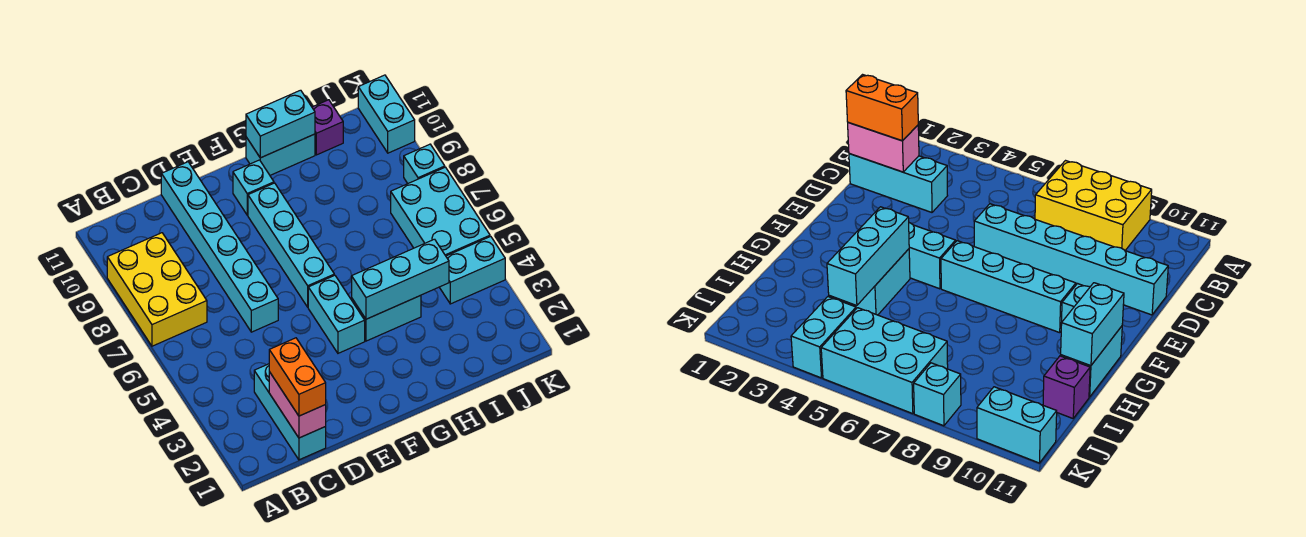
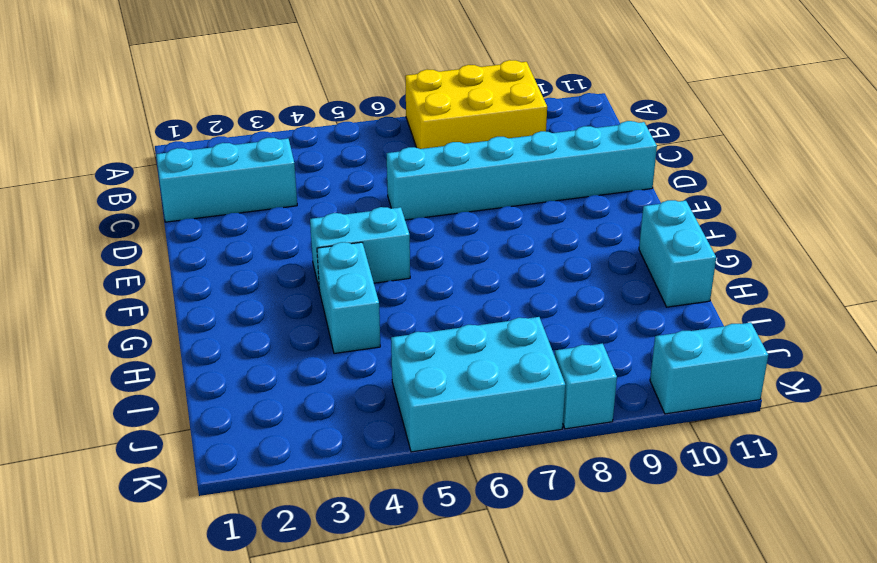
none -> cyan brick F6:F9 level 1
none -> cyan brick F10 level 1
none -> purple brick I11 level 1

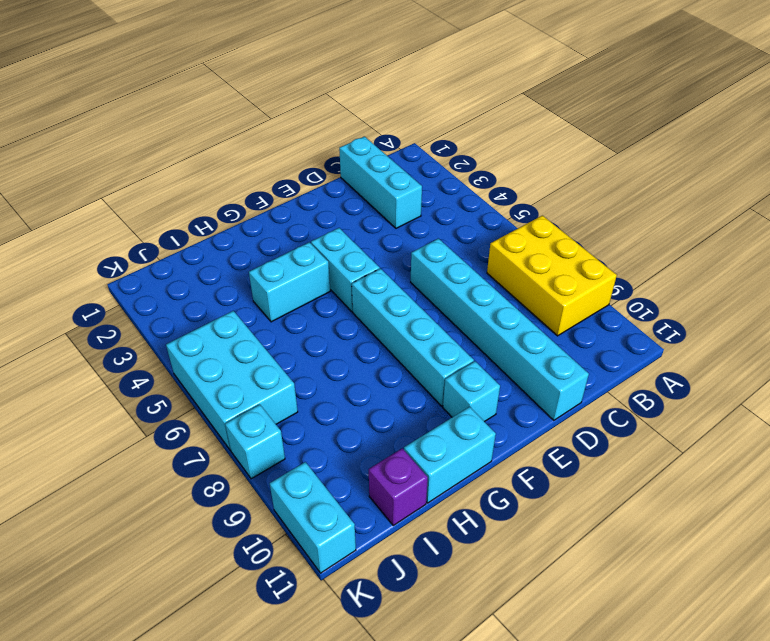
none -> cyan brick J4:K4 level 1
none -> pink brick C1:C2 level 2
none -> cyan brick G4:I4 level 2

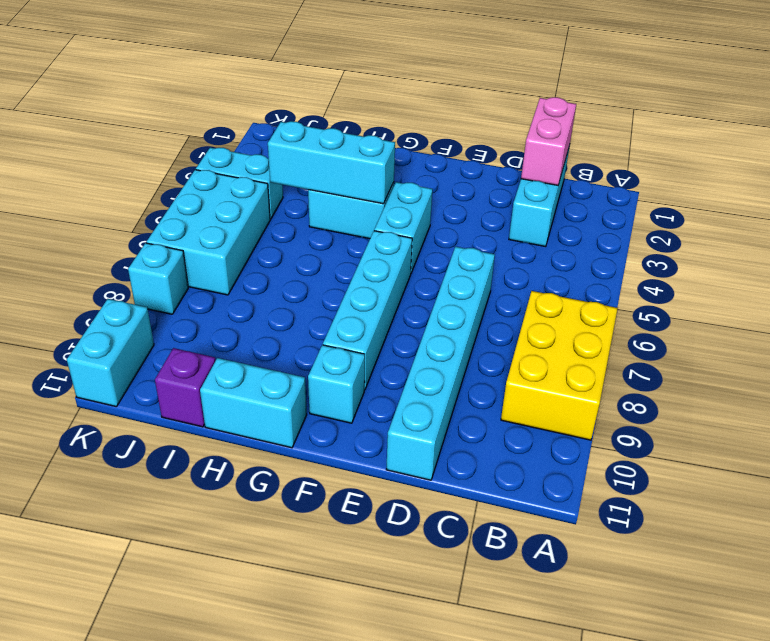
none -> cyan brick G11:H11 level 2
none -> orange brick C1:C2 level 3

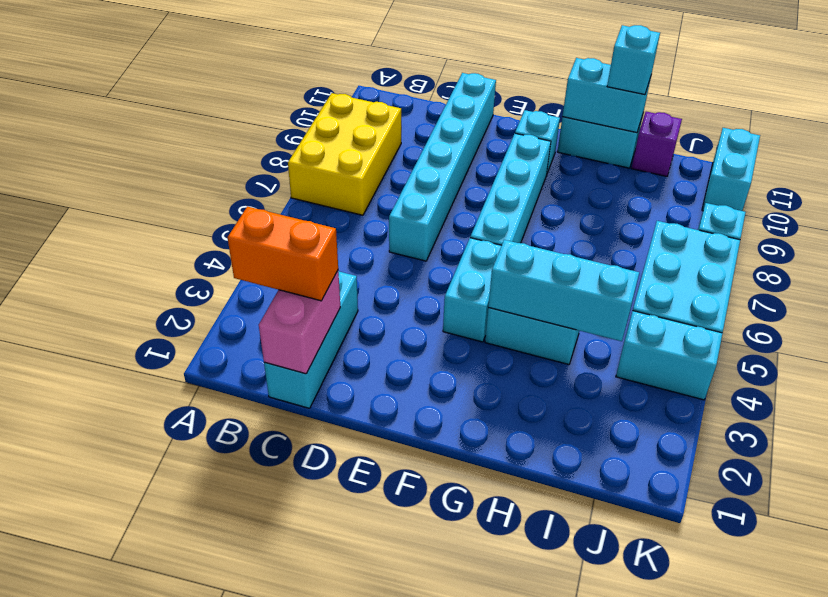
orange brick B2:C2 level 3 -> orange brick C1:C2 level 3
cyan brick H11 level 3 -> none

